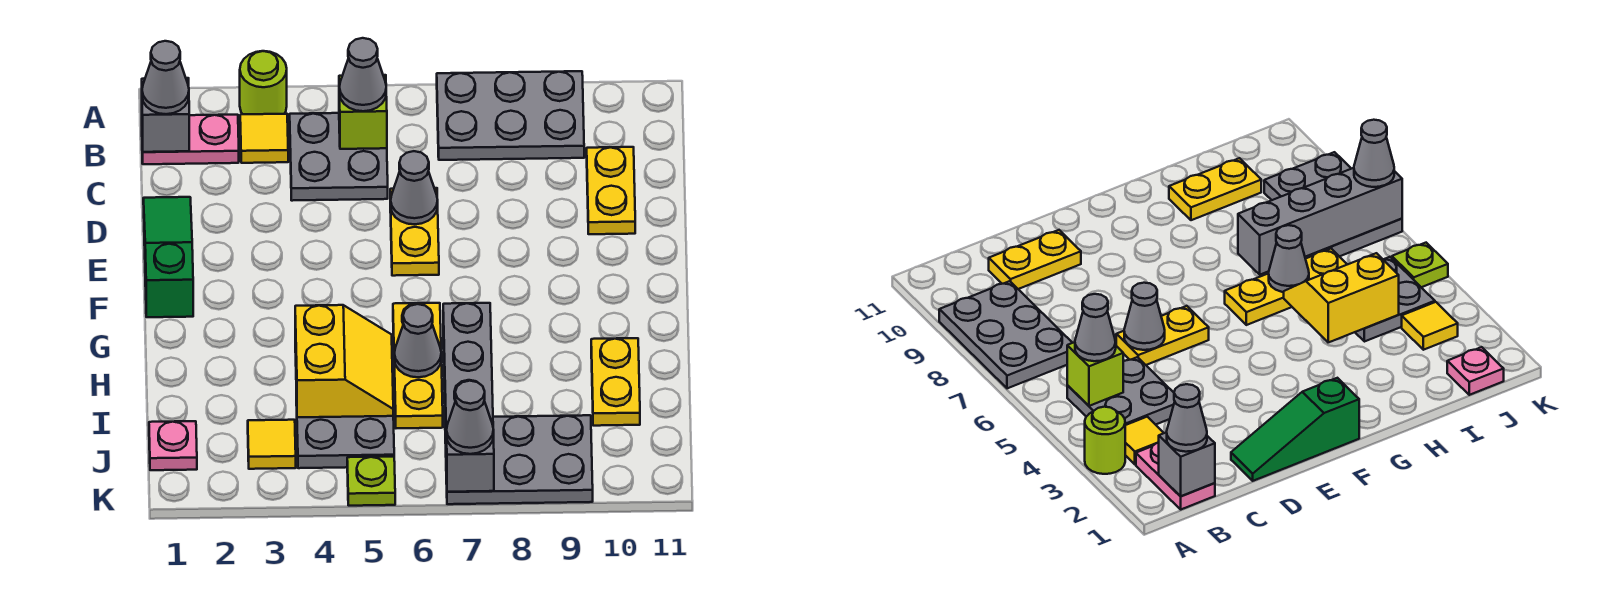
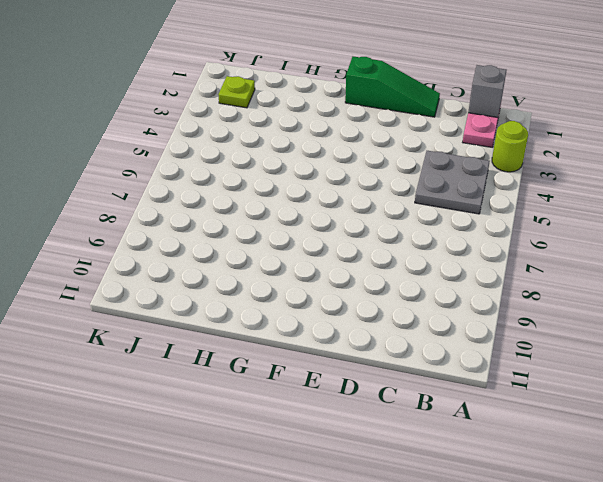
lime plate J2 level 1 -> lime plate K5 level 1
none -> grey plate A7:B9 level 1
none -> yellow tile B3 level 1
none -> yellow plate C10:D10 level 1

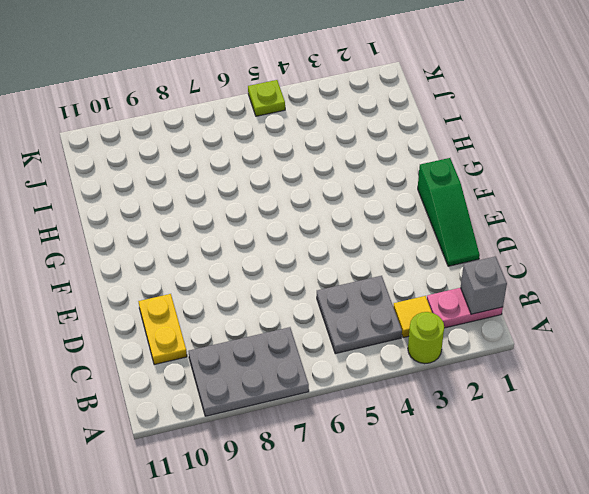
none -> yellow plate D6:E6 level 1
none -> yellow plate G6:I6 level 1
none -> yellow plate H10:I10 level 1

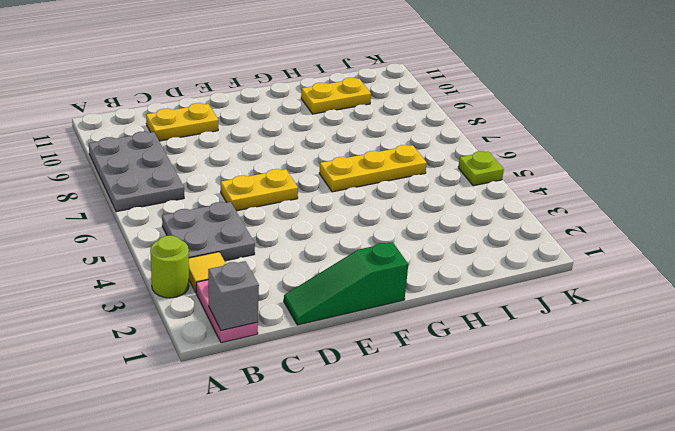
none -> grey plate I4:J5 level 1
none -> pink plate J1 level 1
none -> yellow tile J3 level 1

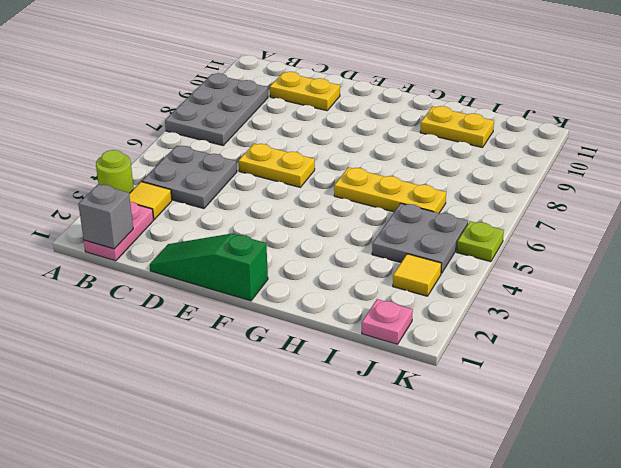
none -> grey plate J7:K9 level 1
none -> lime brick B5 level 2
none -> grey cone D6 level 2

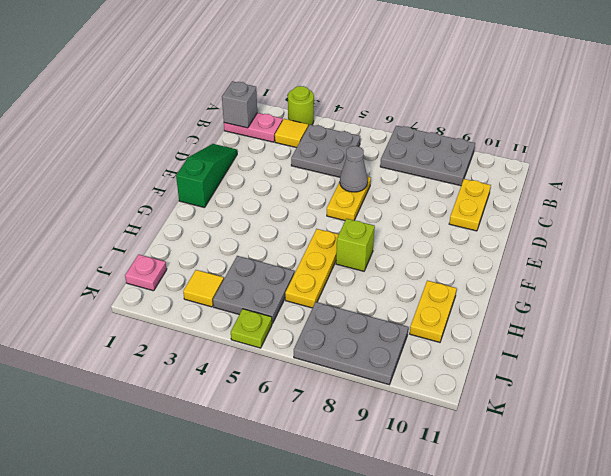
lime brick G7 level 1 -> lime brick B5 level 2
none -> yellow slope H4:I5 level 2 top 4
none -> grey cone H6 level 2
none -> grey brick H7:K7 level 2

